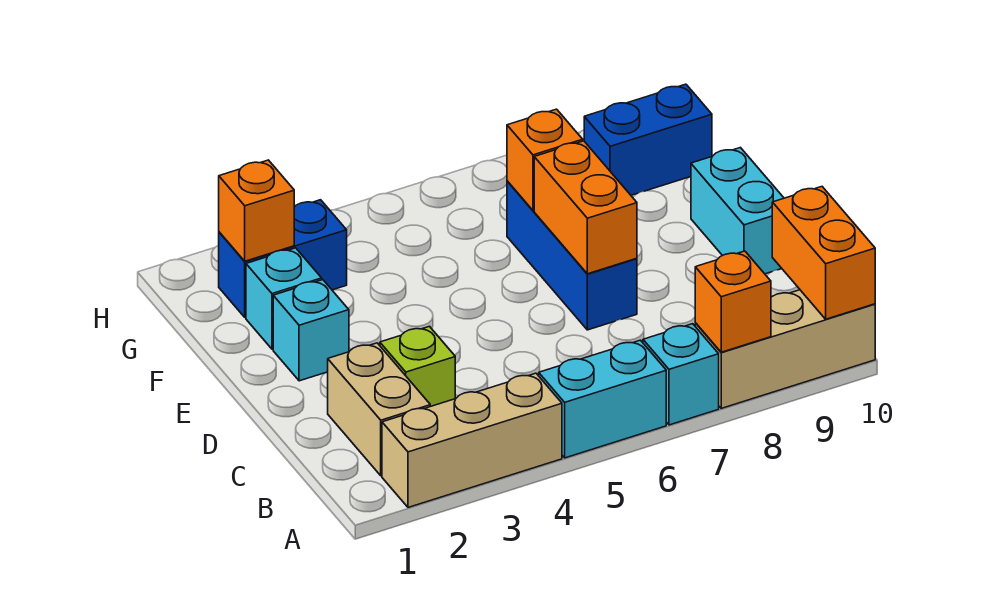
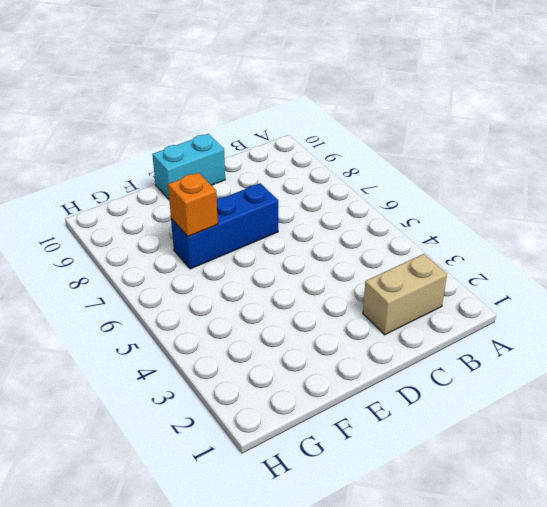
none -> tan brick A2:A4 level 1
none -> cyan brick A5:A6 level 1
none -> cyan brick A7 level 1

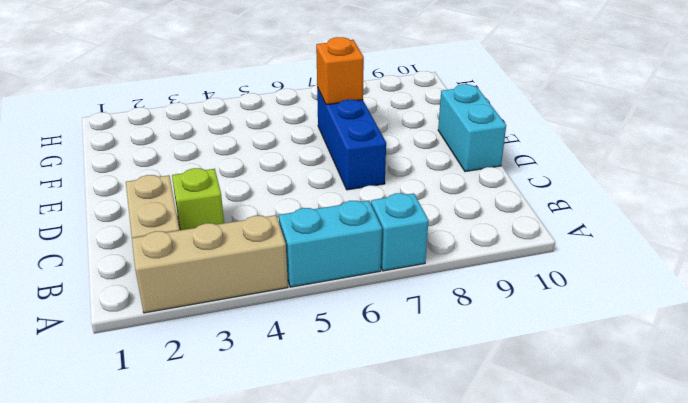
none -> tan brick A8:A10 level 1
none -> cyan brick E2 level 1
none -> cyan brick F2 level 1

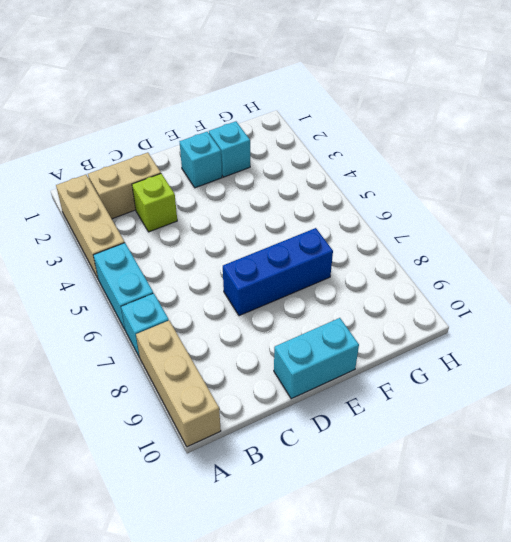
none -> blue brick G2:G3 level 1
none -> blue brick G9:G10 level 1
none -> orange brick A8 level 2

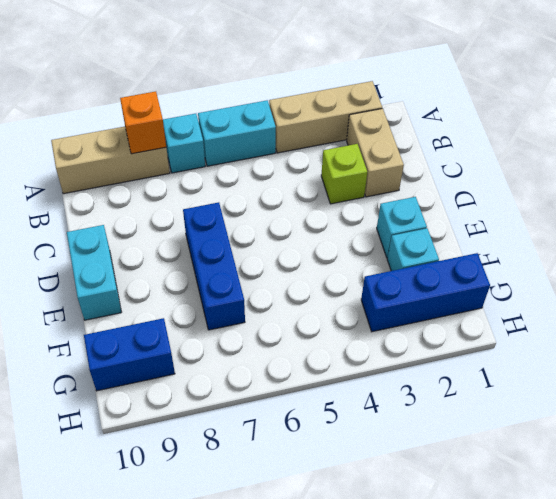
blue brick G1:G3 level 1 -> blue brick G2:G3 level 1
none -> orange brick A10:B10 level 2
none -> orange brick D7:E7 level 2
none -> orange brick F7 level 2

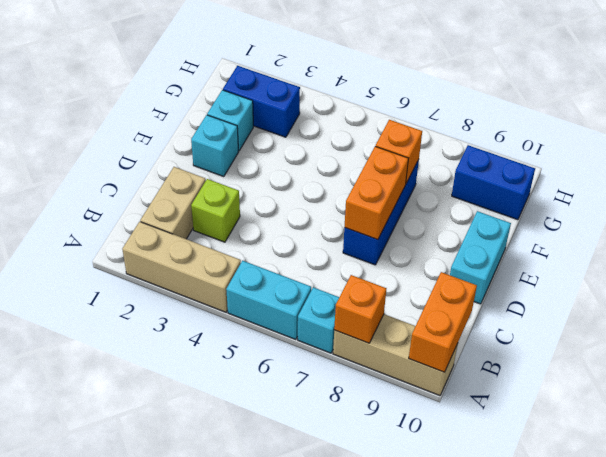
none -> orange brick G2 level 2

